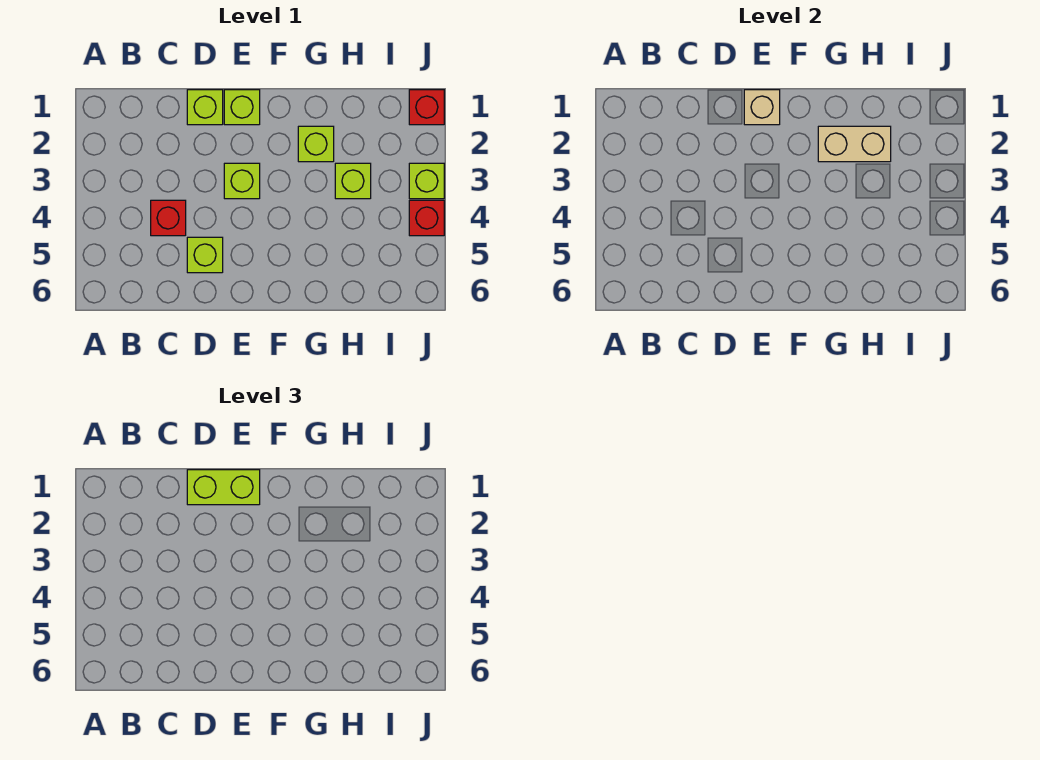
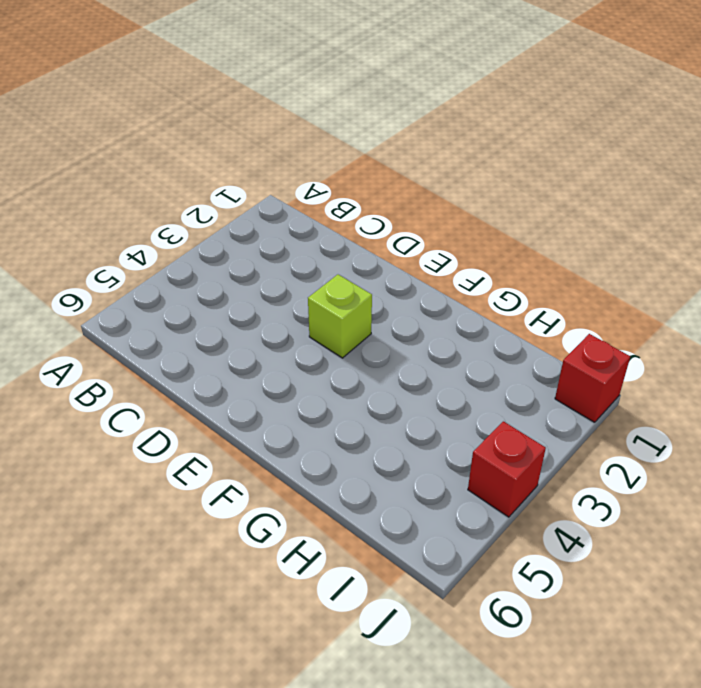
none -> red brick C4 level 1
none -> lime brick D1 level 1
none -> lime brick D5 level 1

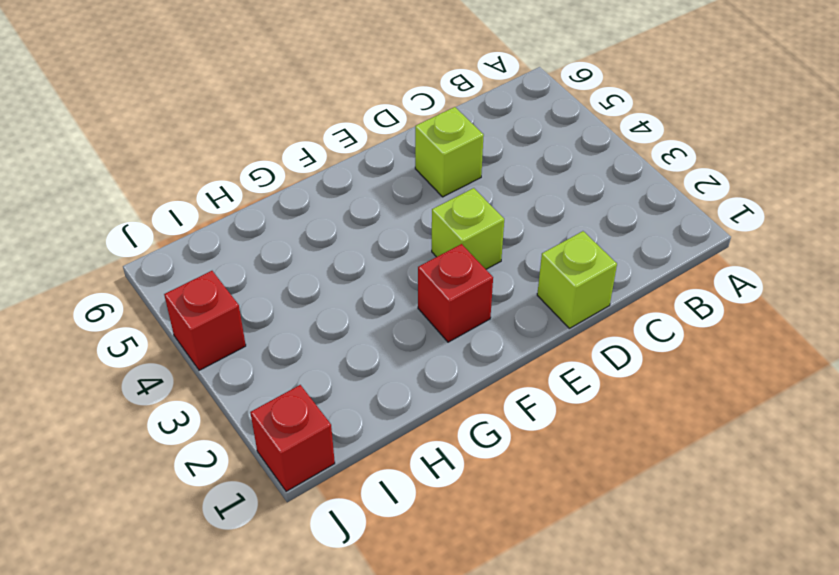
red brick F2 level 1 -> red brick C4 level 1
none -> lime brick E1 level 1
none -> lime brick G2 level 1
none -> lime brick H3 level 1

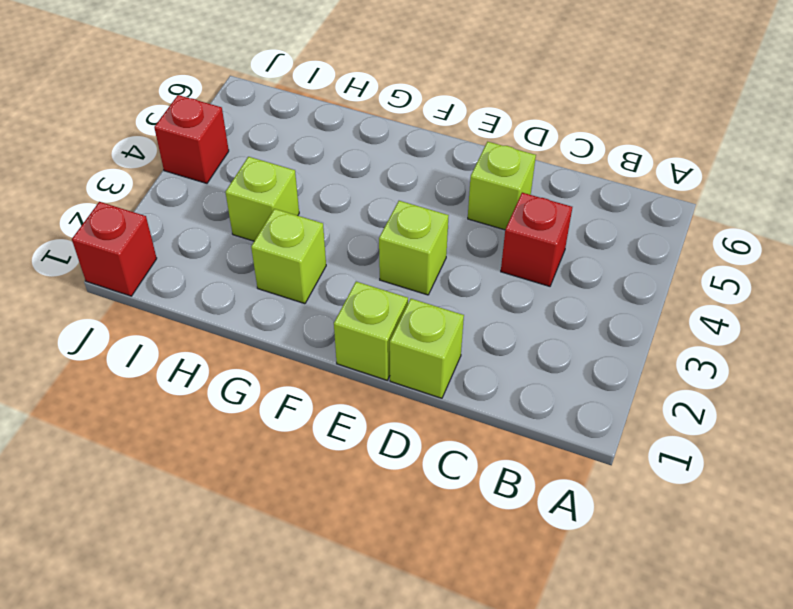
none -> lime brick J3 level 1
none -> tan brick E1 level 2
none -> tan brick G2:H2 level 2

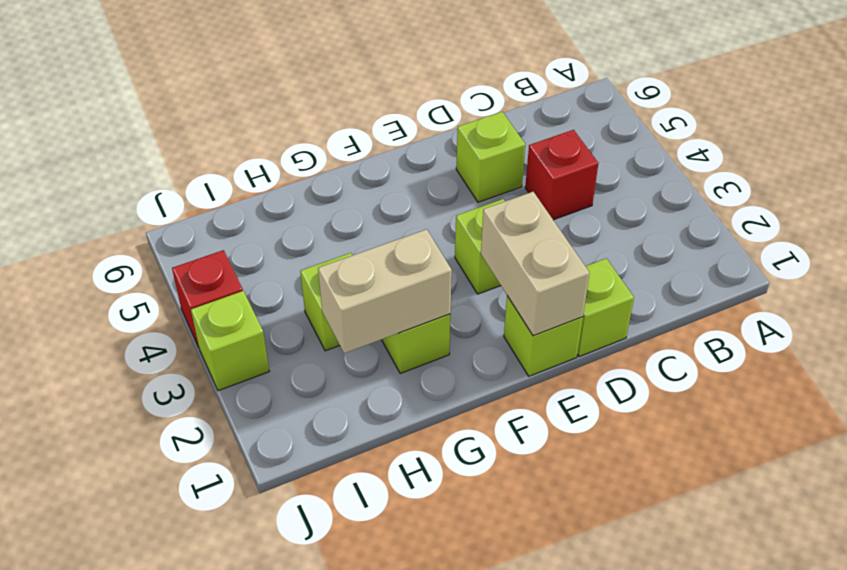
tan brick E1:E2 level 2 -> tan brick E1 level 2
none -> red brick J1 level 1
none -> lime brick D1:E1 level 3

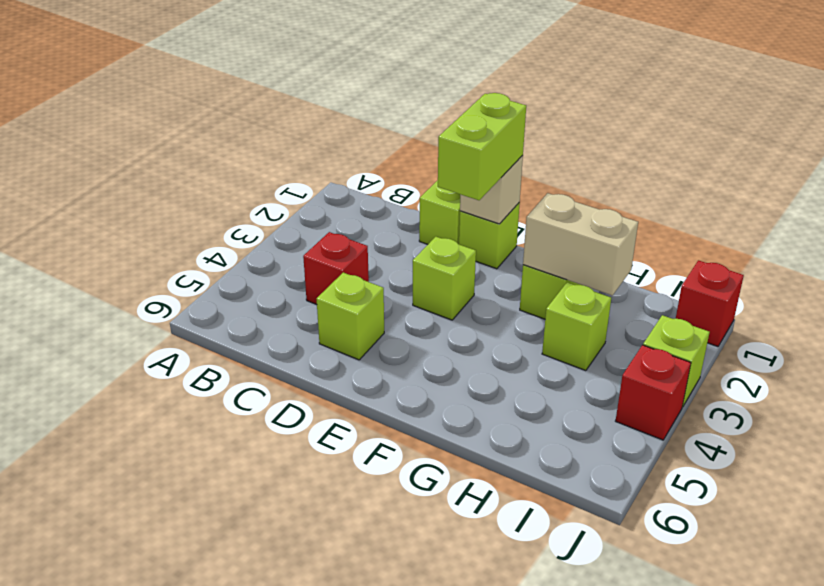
lime brick E1:E2 level 3 -> lime brick D1:E1 level 3

